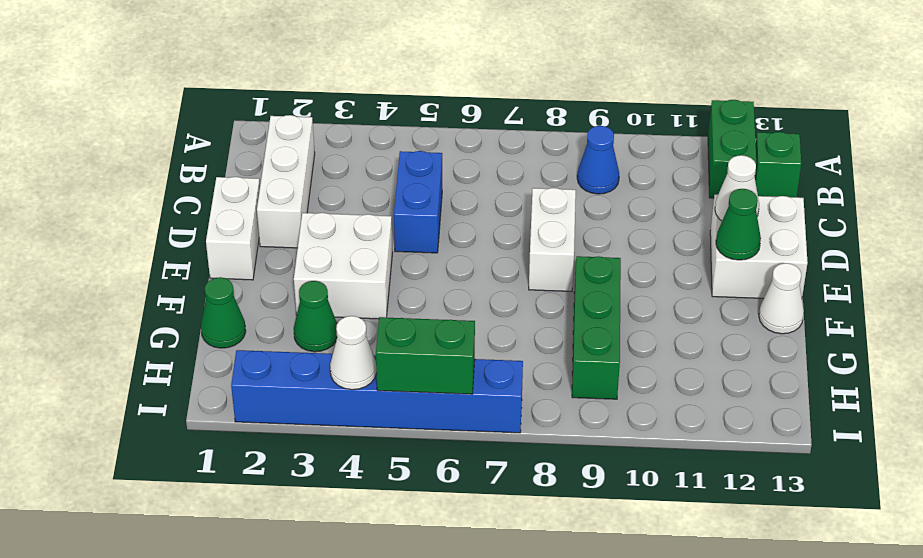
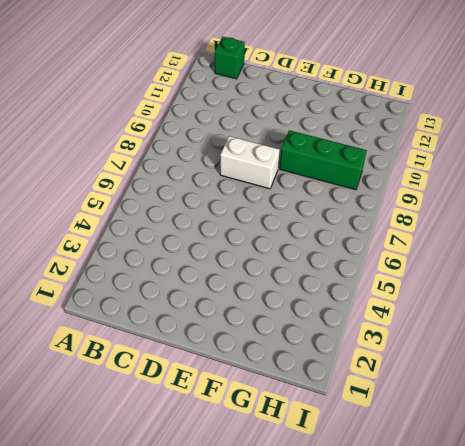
none -> green brick A12:B12 level 1
none -> white brick B2:D2 level 1
none -> blue cone B9 level 1

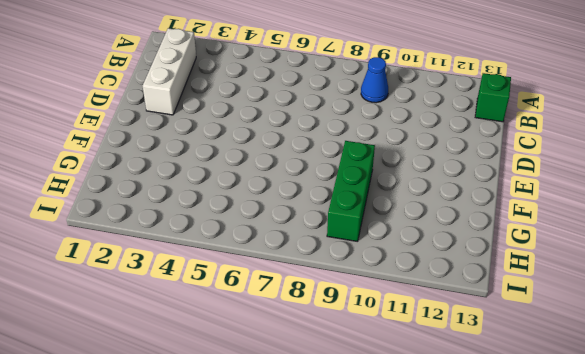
none -> green brick A12:B12 level 1
none -> blue brick C5:D5 level 1
none -> white brick D1:E1 level 1

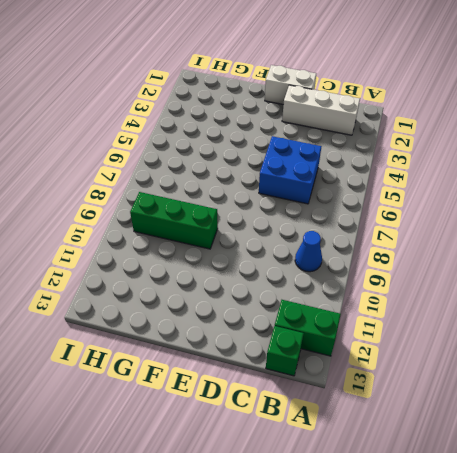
blue brick C5:D6 level 1 -> blue brick C5:D5 level 1
none -> white brick D8:E8 level 1
none -> white brick D12:E13 level 1
none -> white brick E3:F4 level 1

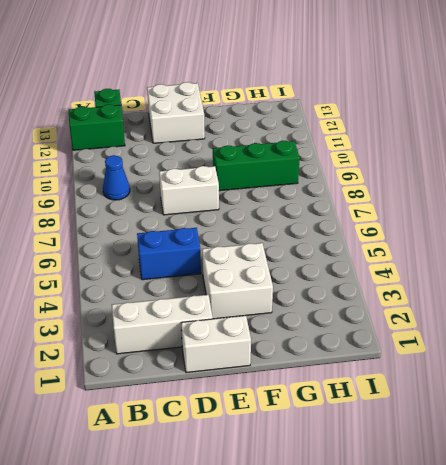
none -> white cone F13 level 1
none -> green cone G1 level 1
none -> green cone G3 level 1

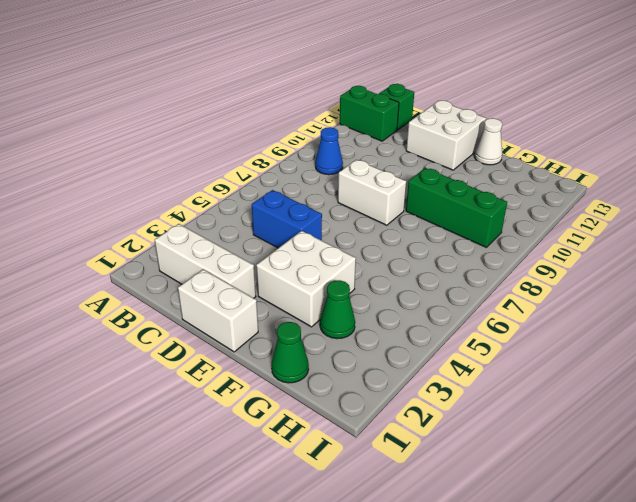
none -> blue brick I2:I7 level 1
none -> white cone D12 level 2
none -> green cone E12 level 2

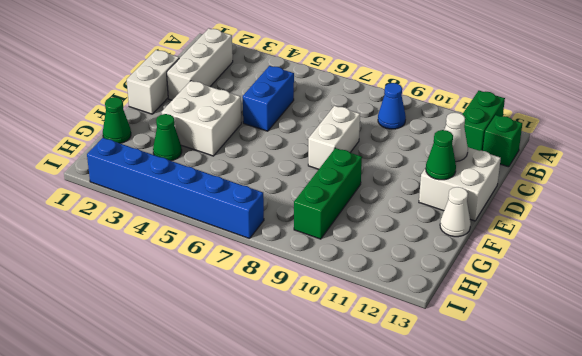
none -> white cone I4 level 2
none -> green brick I5:I6 level 2

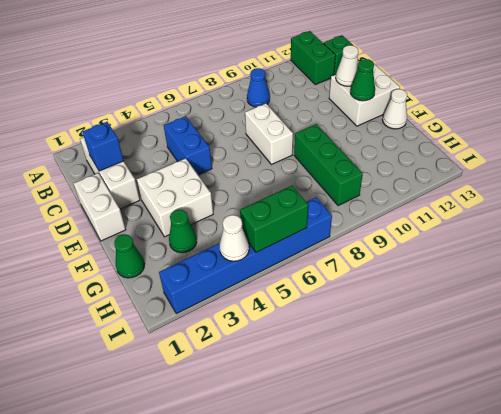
blue brick C2 level 2 -> none

